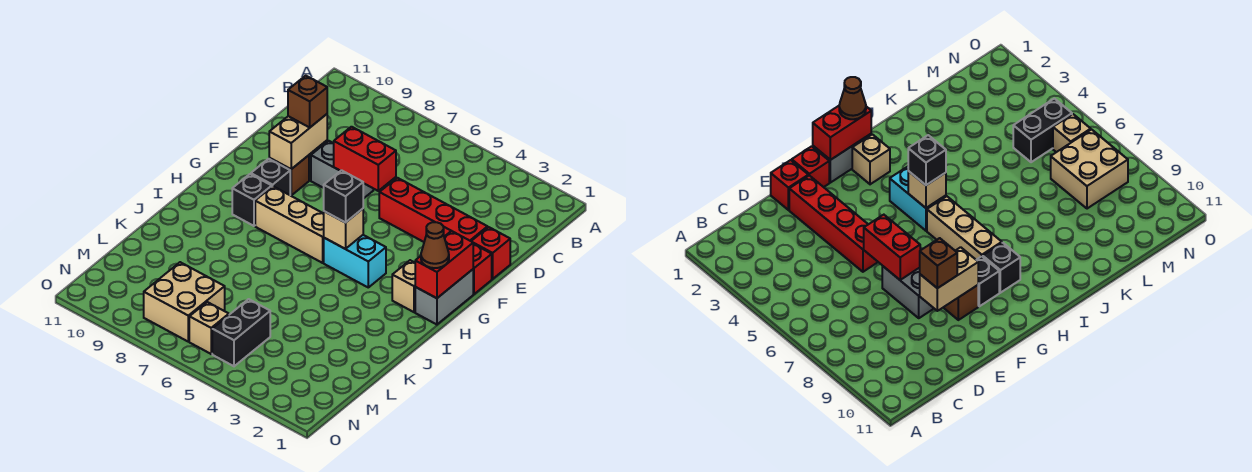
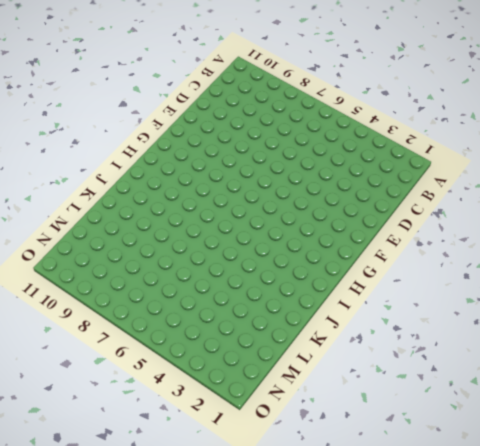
none -> red brick E1 level 1
none -> red brick E2:E5 level 1
none -> grey brick E7:E8 level 1

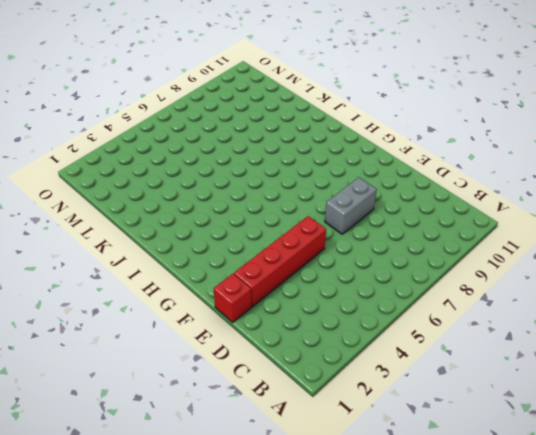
none -> red brick F1 level 1
none -> brown brick F9 level 1
none -> grey brick G1:H1 level 1

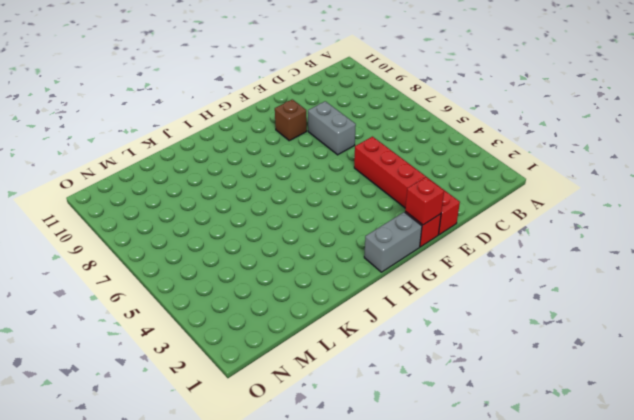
red brick F1 level 2 -> none
none -> black brick G9 level 1
none -> tan brick H2 level 1
none -> cyan brick H4:H5 level 1

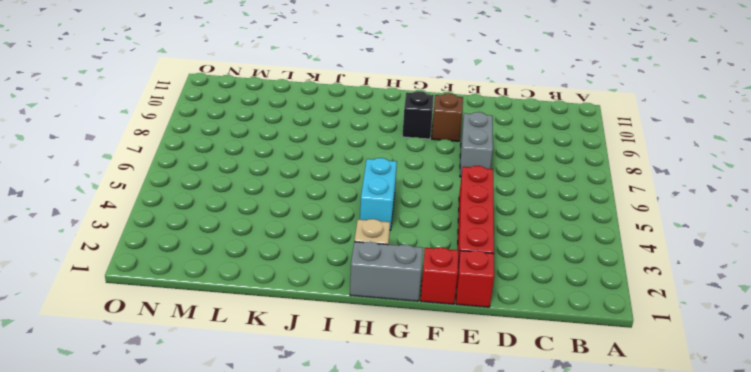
none -> tan brick H6:H8 level 1
none -> black brick H9 level 1
none -> black brick M5:N5 level 1

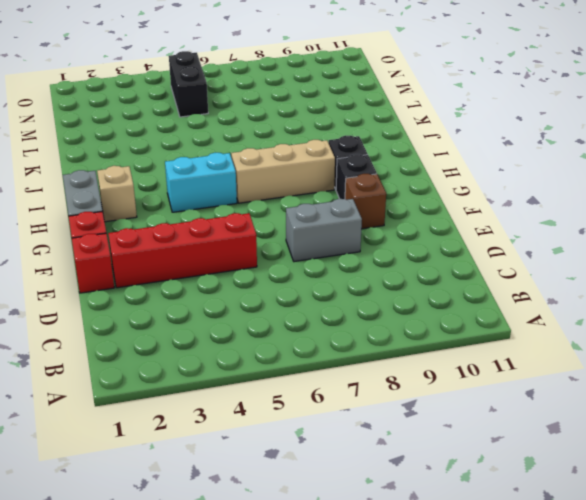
none -> tan brick M7:N8 level 1
none -> tan brick N6 level 1
none -> red brick E6:E7 level 2

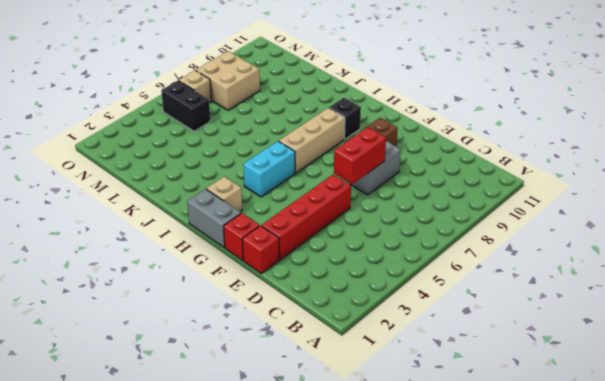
none -> black brick G9 level 1
none -> tan brick E9:F9 level 2
none -> red brick G1:H1 level 2

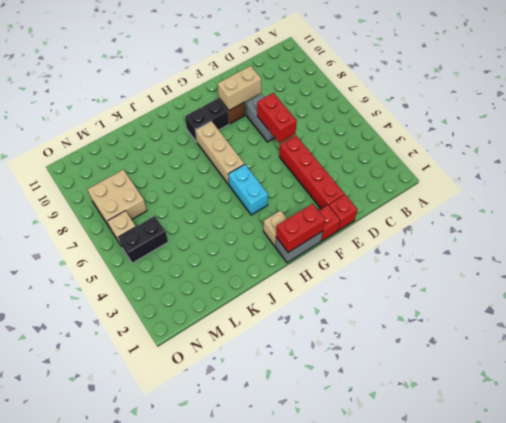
none -> tan brick H5 level 2
none -> brown brick E9 level 3
none -> brown cone H1 level 3

